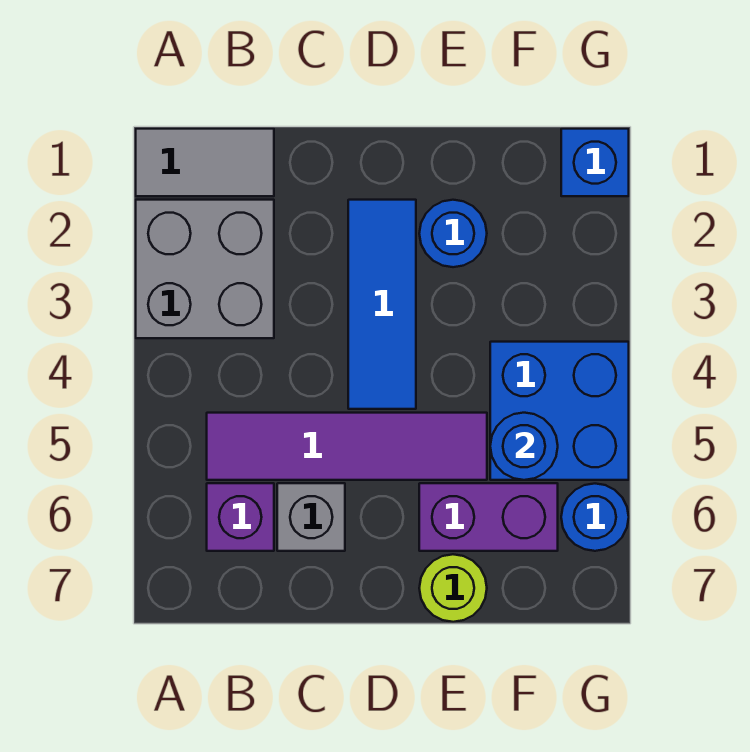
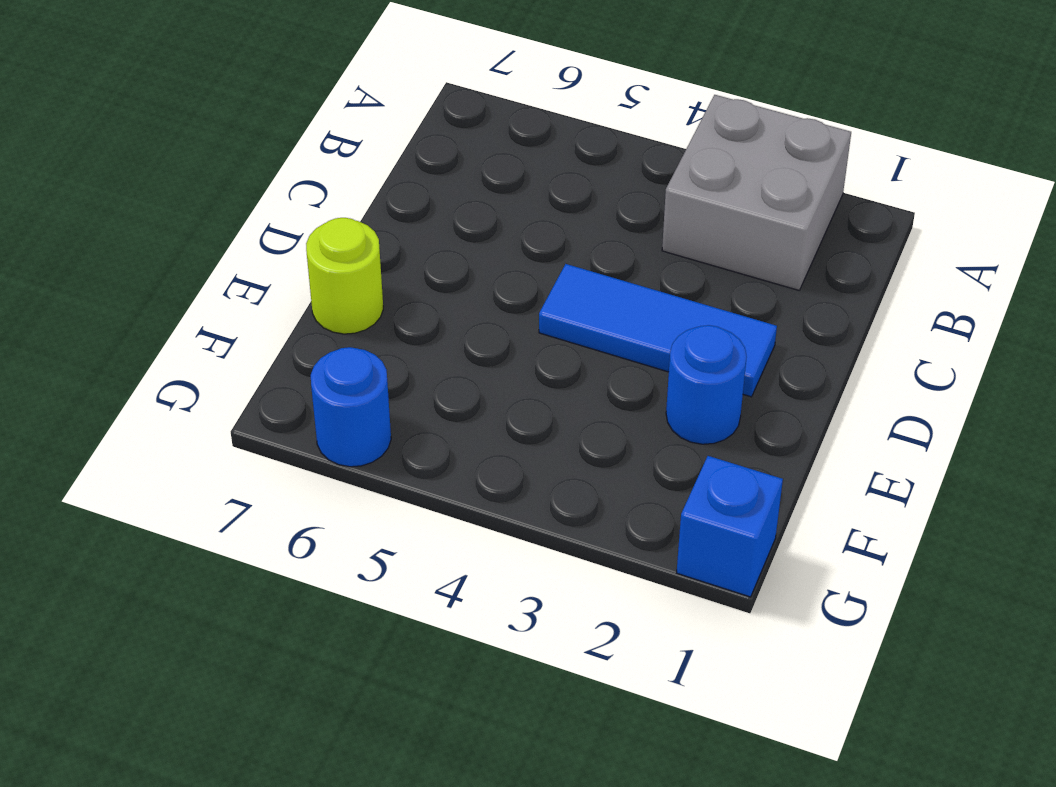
none -> grey tile A1:B1 level 1
none -> purple tile B5:E5 level 1
none -> purple brick B6 level 1

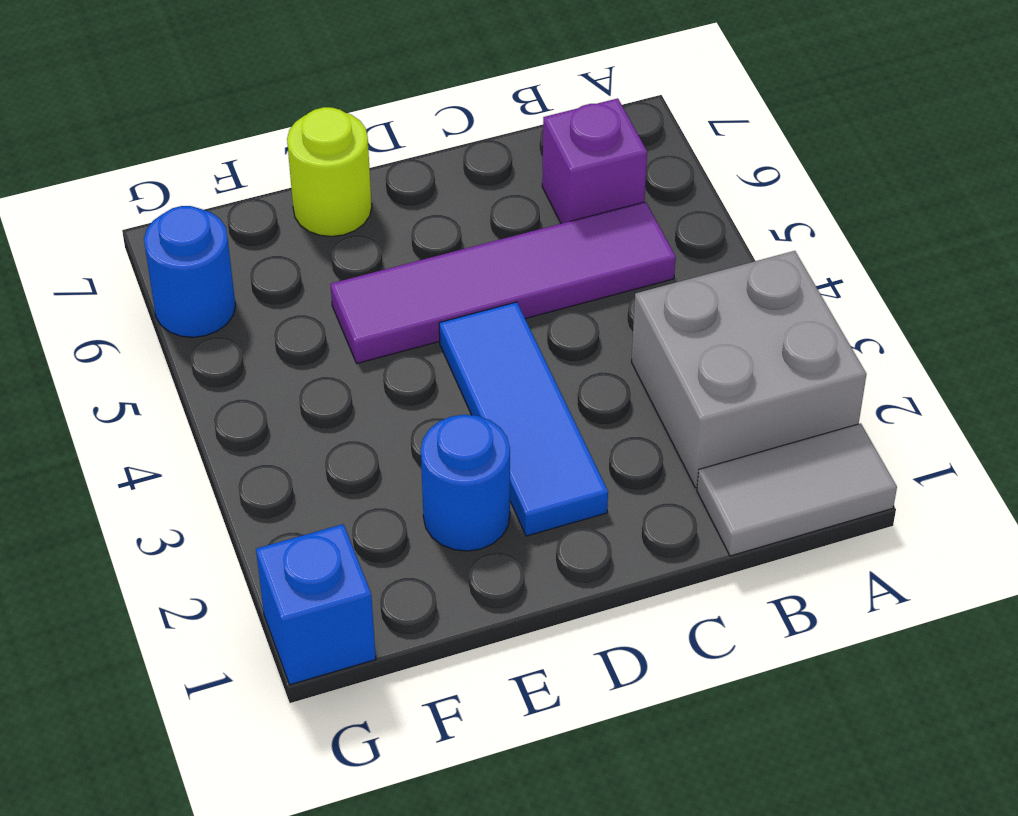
none -> grey brick C6 level 1
none -> purple brick E6:F6 level 1
none -> blue brick F4:G5 level 1

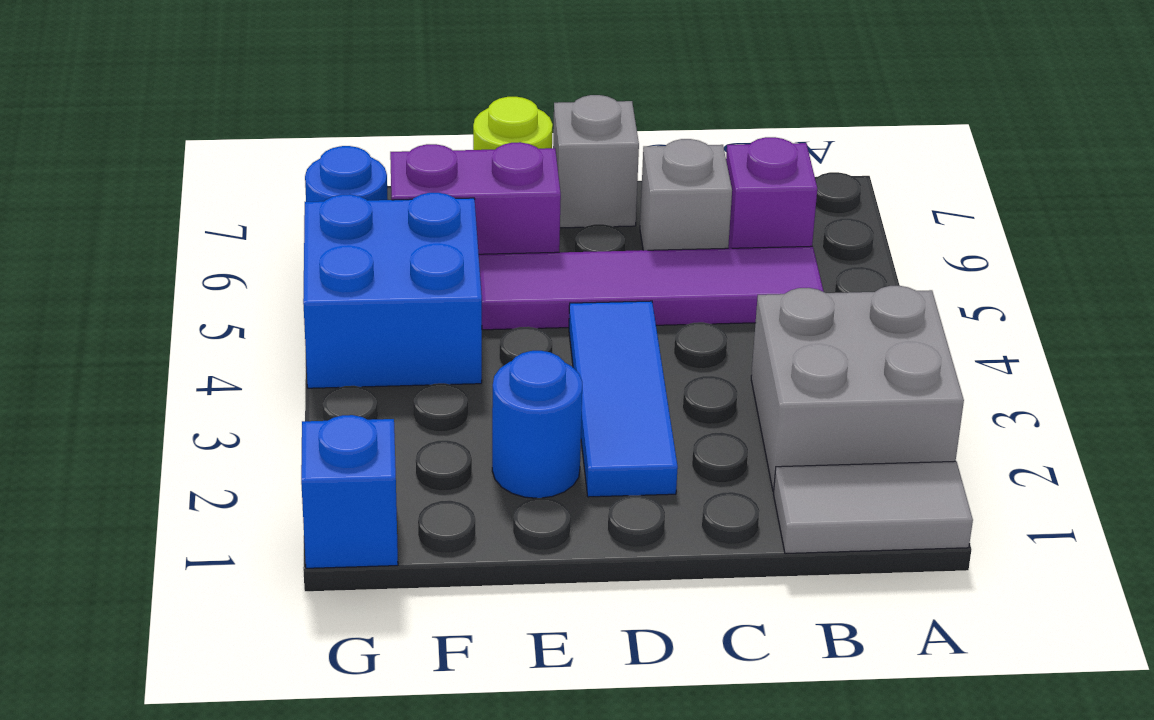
grey brick D7 level 1 -> none
none -> blue round brick F5 level 2

